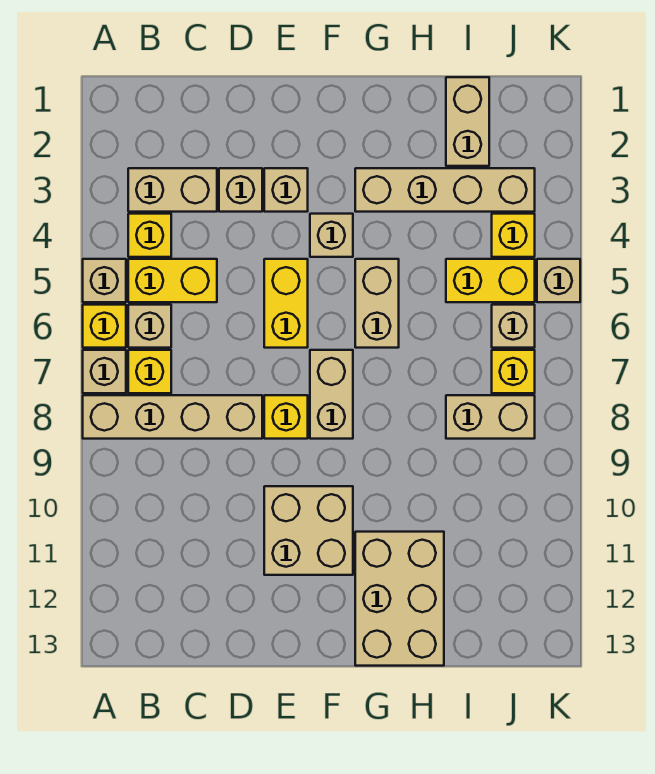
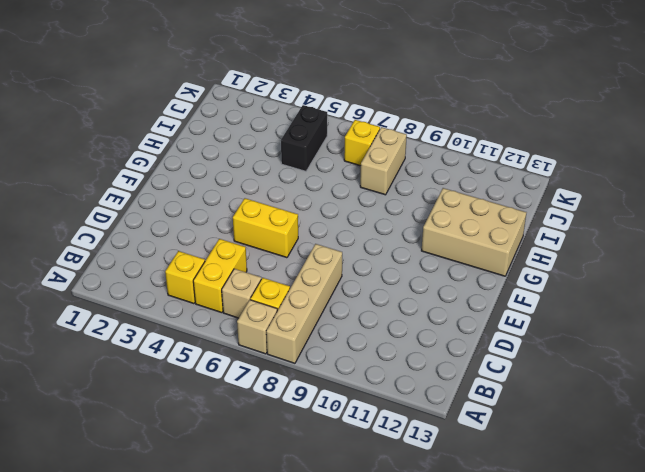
black brick I5:J5 level 1 -> yellow brick I5:J5 level 1
none -> tan brick A5 level 1
none -> yellow brick A6 level 1
none -> tan brick B3:C3 level 1

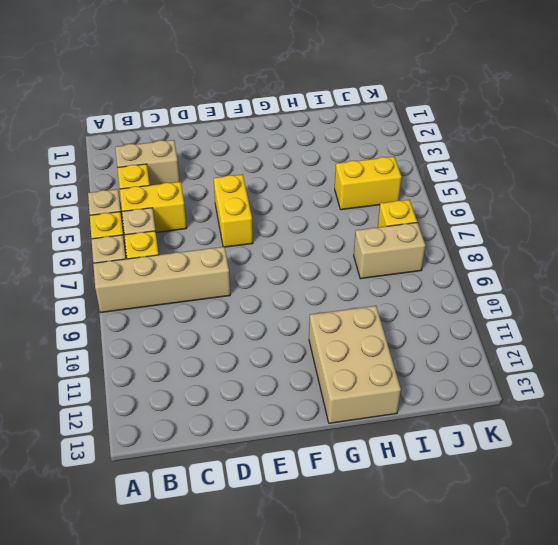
none -> tan brick D3 level 1
none -> tan brick E3 level 1
none -> yellow brick E8 level 1

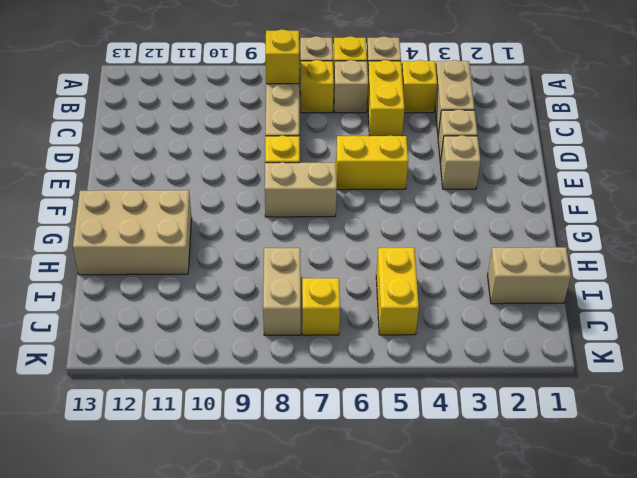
yellow brick B8 level 2 -> yellow brick J4 level 1
none -> tan brick E10:F11 level 1
none -> tan brick F4 level 1
none -> tan brick G3:J3 level 1

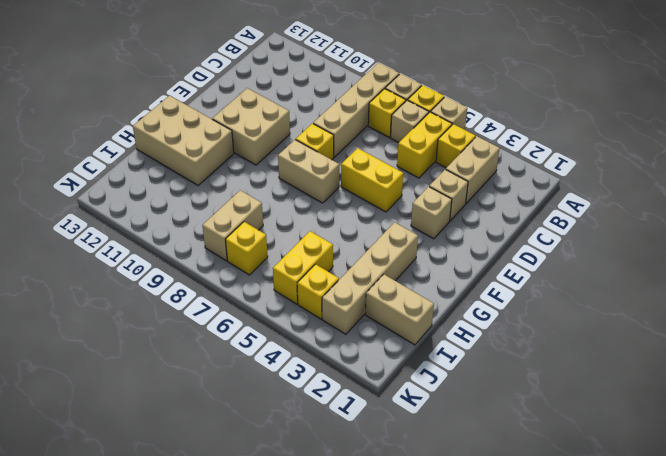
none -> tan brick F4 level 1
none -> tan brick G5:G6 level 1
none -> tan brick J6 level 1

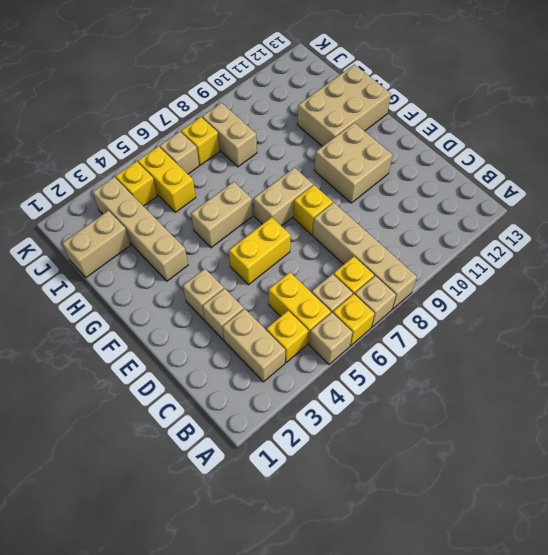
none -> tan brick F4 level 1
none -> tan brick K5 level 1

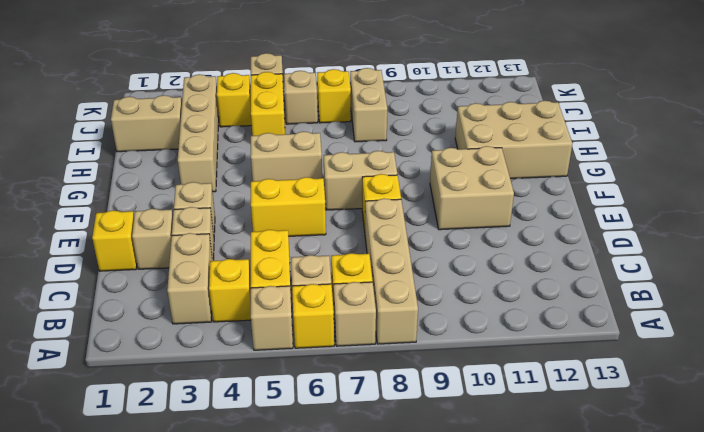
yellow brick D1 level 1 -> none
tan brick D2 level 1 -> tan brick F4 level 1

